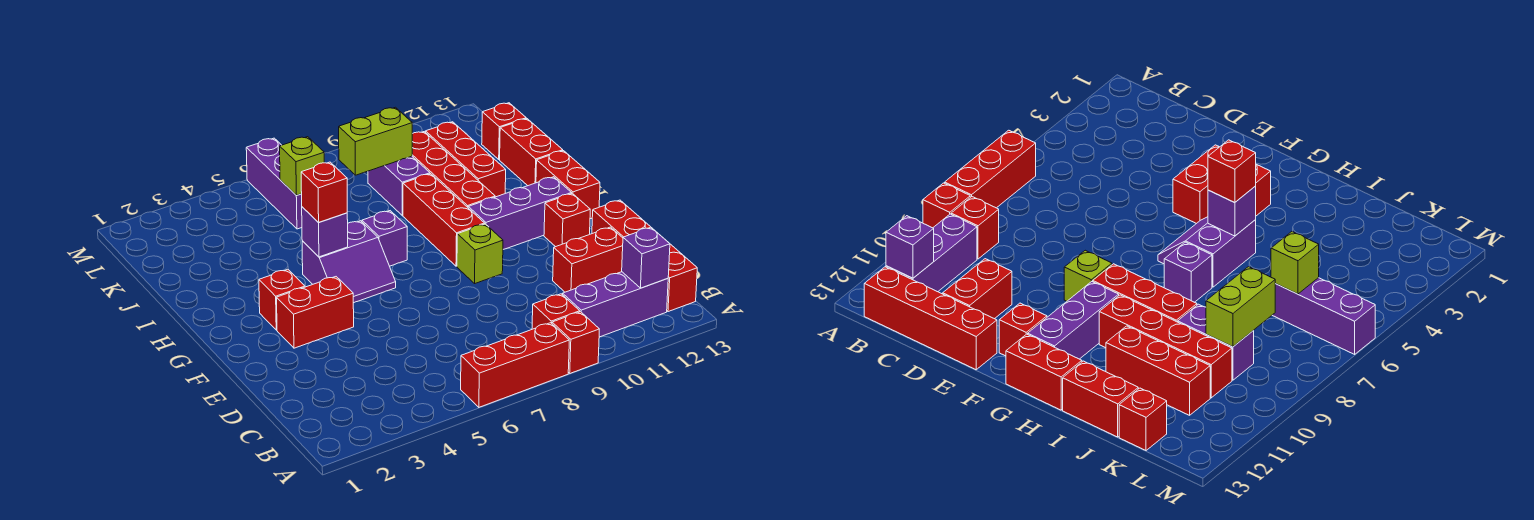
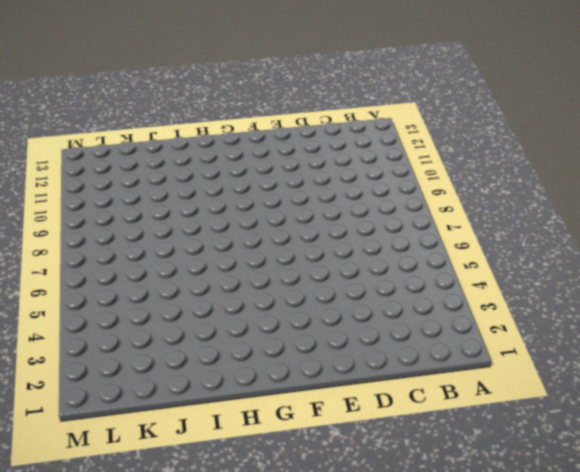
none -> red brick A6:A8 level 1
none -> red brick A9 level 1
none -> red brick B9 level 1

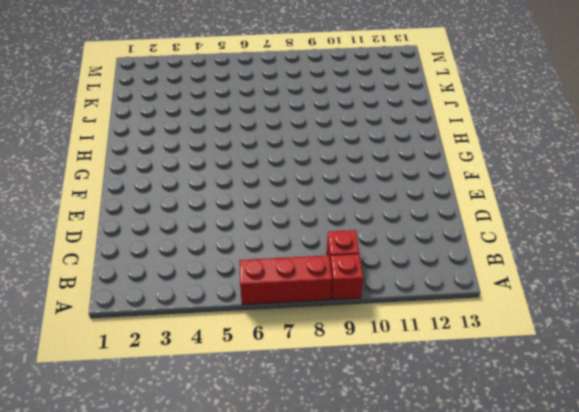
none -> purple brick B10:B12 level 1
none -> red brick B13:E13 level 1
none -> red brick D11:D12 level 1

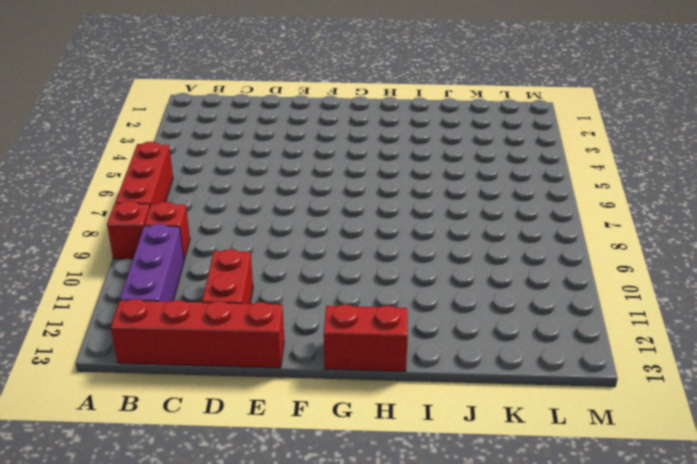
none -> red brick F3:F4 level 1
none -> lime brick F9 level 1
none -> red brick F12 level 1

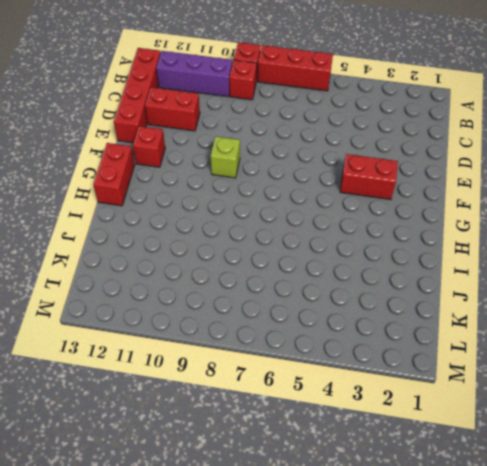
none -> red brick G3 level 1
none -> purple slope G5:H6 level 1 top H
none -> red brick G9:I9 level 1

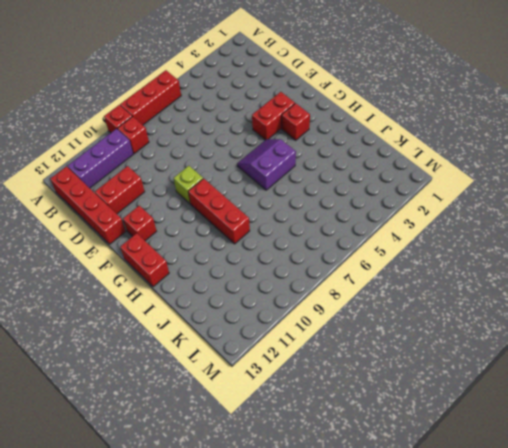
none -> purple brick G10:G12 level 1
none -> purple brick H7 level 1
none -> red brick H10:K10 level 1

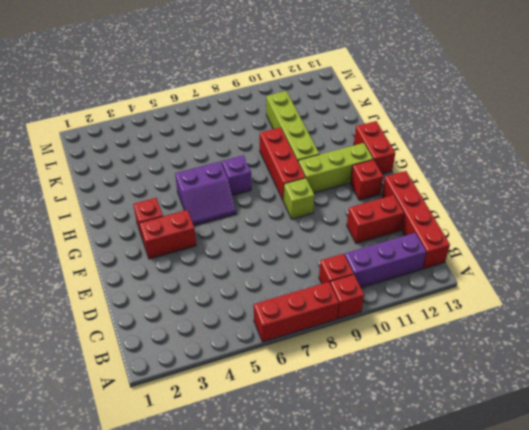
lime brick G10:G12 level 1 -> purple brick G10:G12 level 1
lime brick H10:K10 level 1 -> red brick H10:K10 level 1
none -> red brick I11:K11 level 1
none -> red brick I13:J13 level 1
none -> purple brick J9:K9 level 1

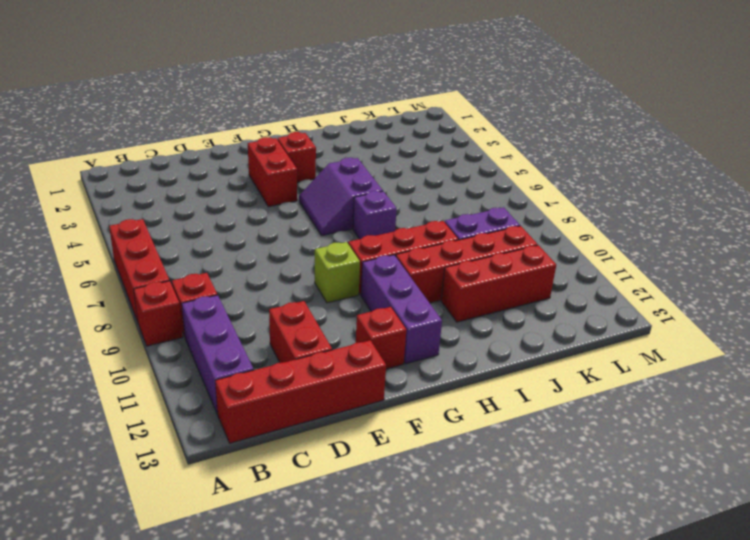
none -> red brick G13:H13 level 1
none -> red brick I13:J13 level 1
none -> purple brick K6:M6 level 1

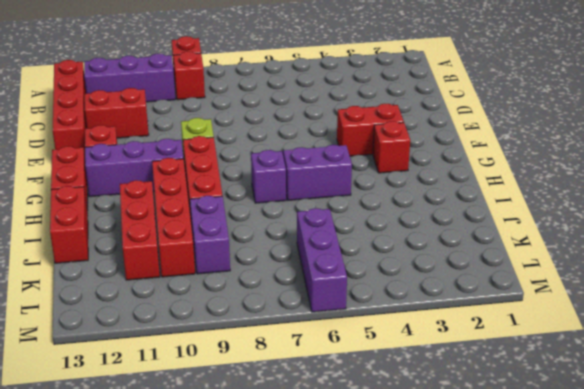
none -> red brick A6:A8 level 1
none -> red brick K13 level 1
none -> purple brick B12 level 2

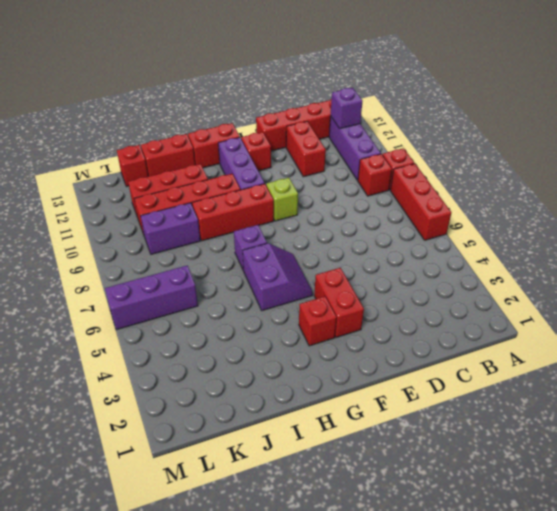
none -> purple brick H5 level 2
none -> lime brick K6 level 2
none -> lime brick K8:K9 level 2

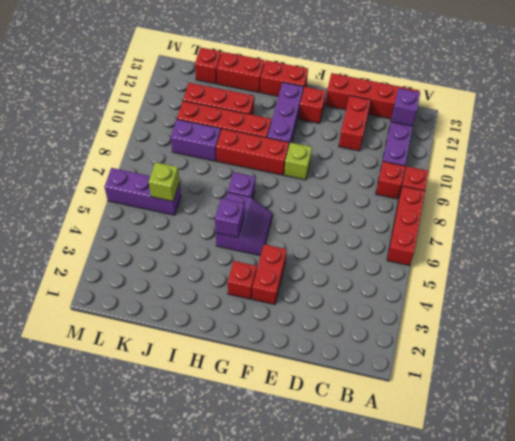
none -> lime brick K8:K9 level 2
none -> red brick H5 level 3

